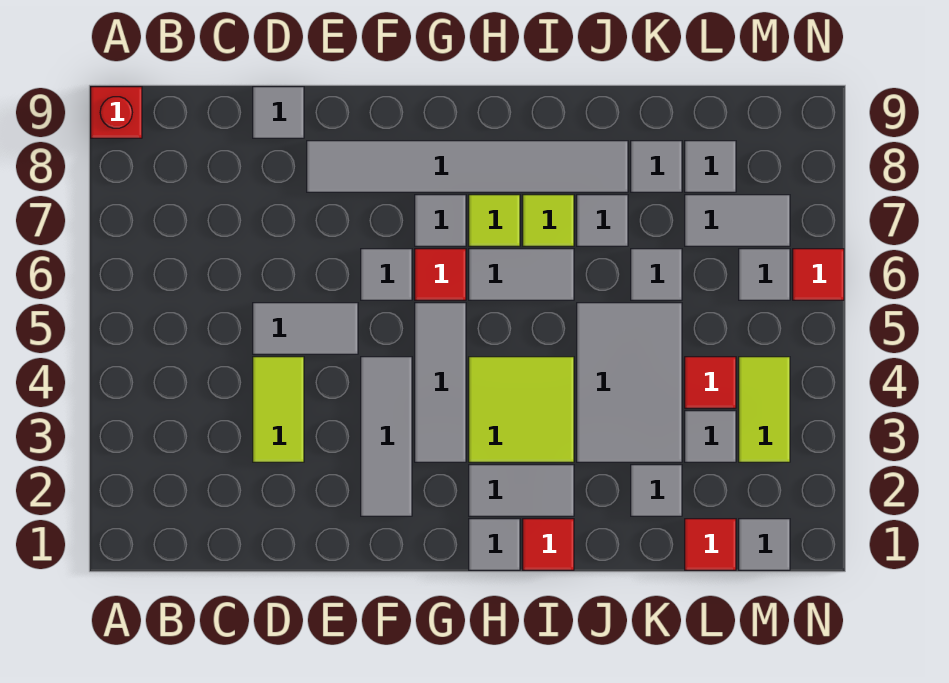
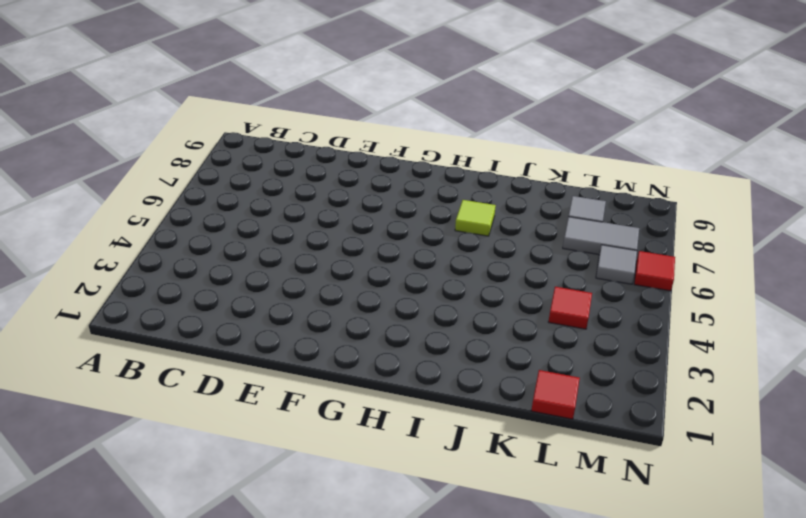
none -> red brick A9 level 1
none -> lime tile D3:D4 level 1
none -> grey tile D5:E5 level 1
none -> grey tile D9 level 1

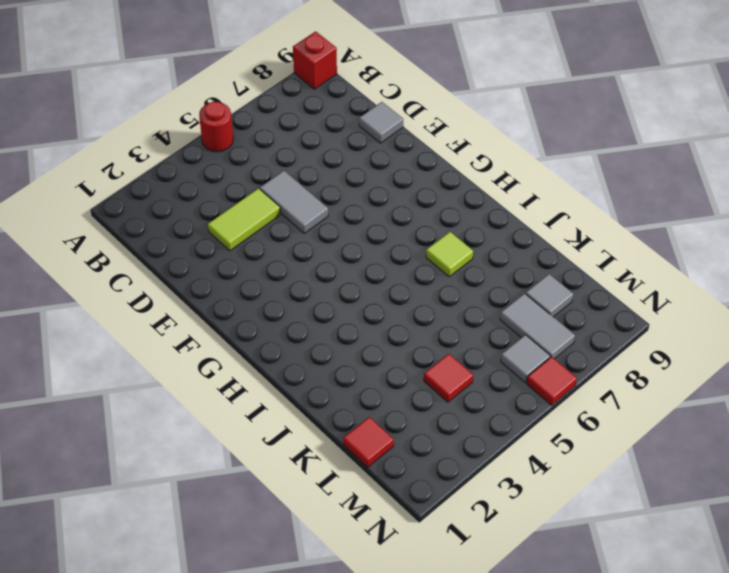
red round brick A5 level 1 -> none
none -> grey tile E8:J8 level 1
none -> grey tile F2:F4 level 1
none -> grey tile F6 level 1
none -> grey tile G3:G5 level 1

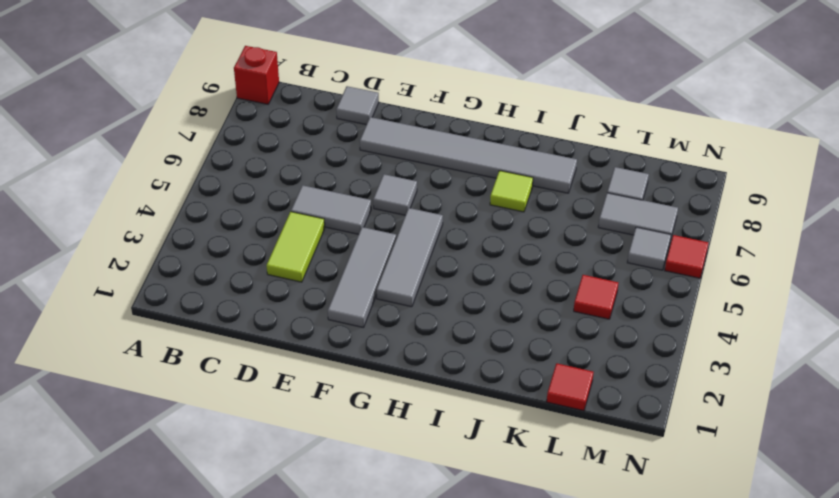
none -> red tile G6 level 1
none -> grey tile G7 level 1
none -> grey tile H1 level 1
none -> grey tile H2:I2 level 1

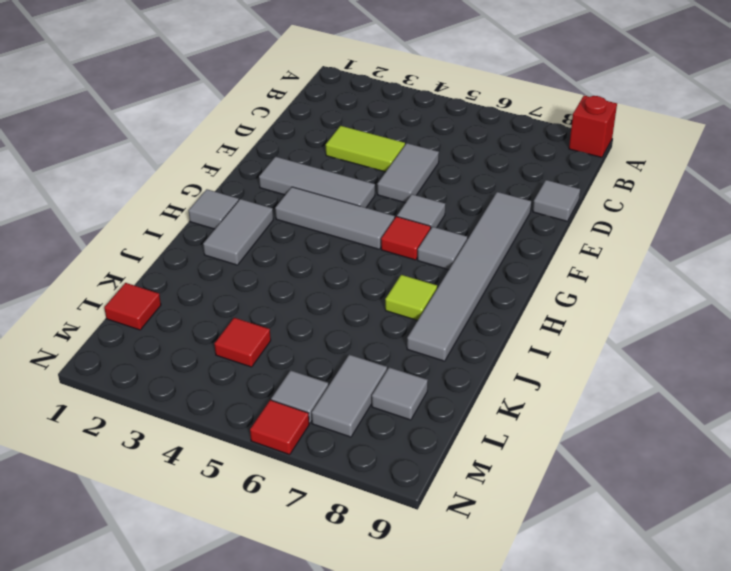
none -> lime tile H3:I4 level 1
none -> grey tile H6:I6 level 1
none -> lime tile H7 level 1
none -> red tile I1 level 1

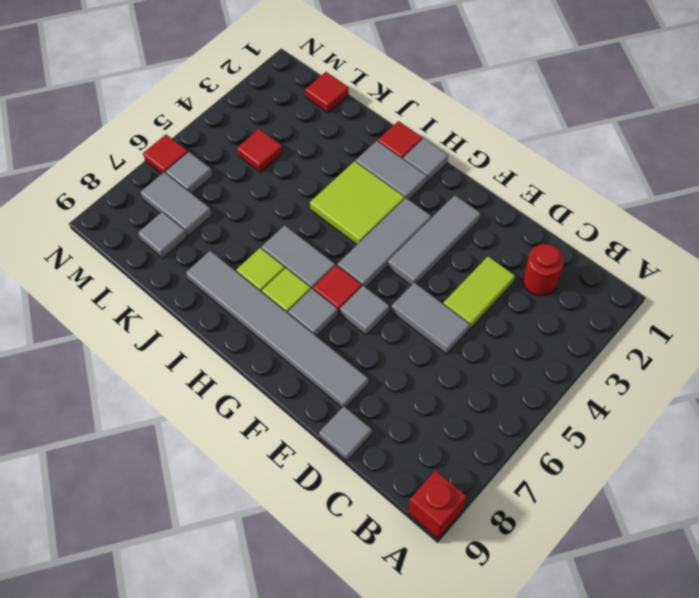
red round brick C2 level 1 -> none
none -> grey tile J3:K5 level 1
none -> grey tile J7 level 1
none -> grey tile K2 level 1
none -> grey tile K6 level 1

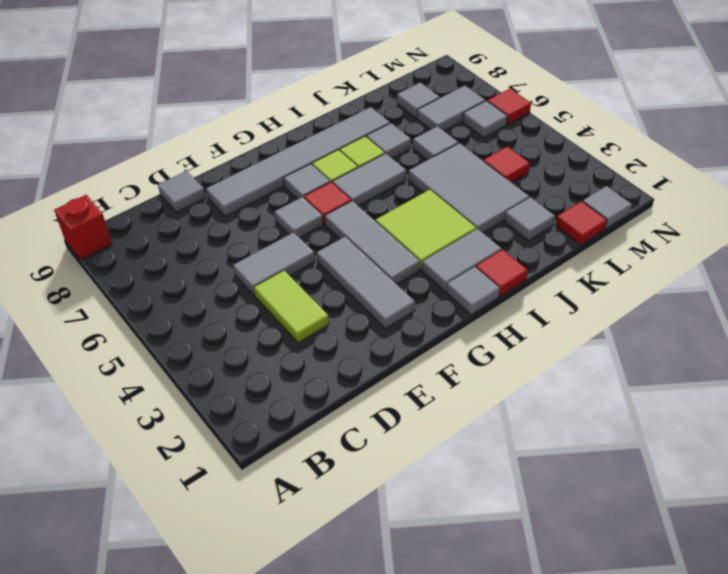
none -> grey tile K8 level 1
none -> grey tile L3 level 1
none -> lime tile M3:M4 level 1

